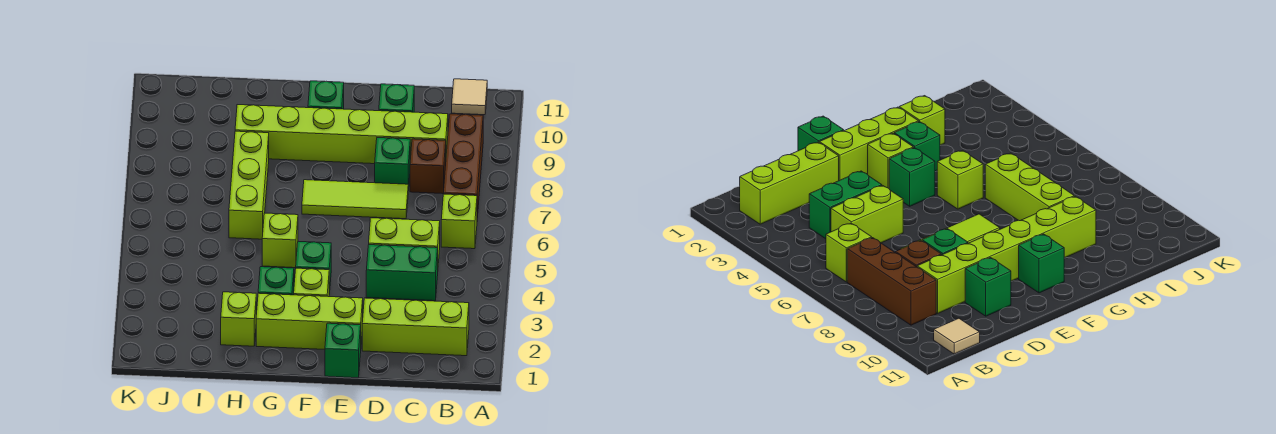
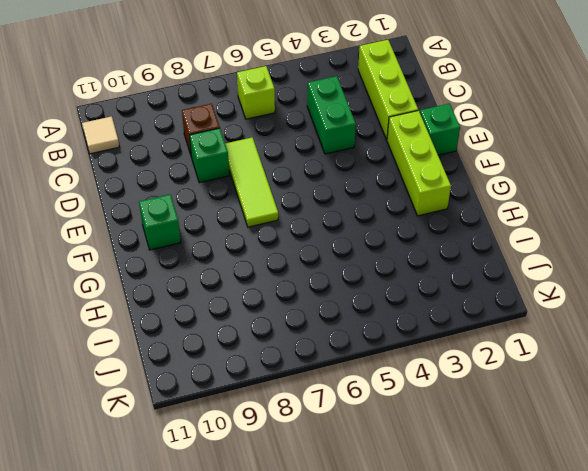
none -> brown brick B7:B9 level 1
none -> lime brick C5:D5 level 1
none -> lime brick C9:H9 level 1

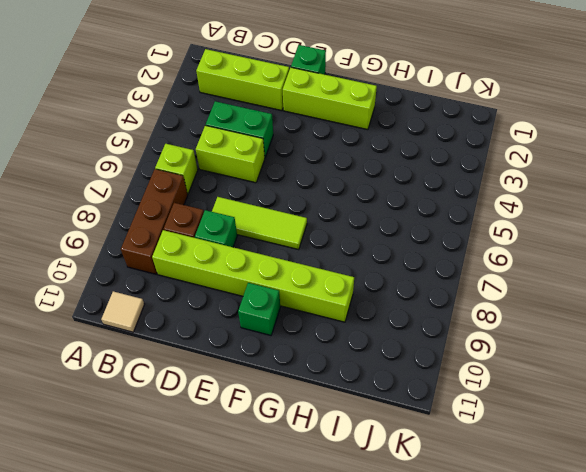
none -> green brick D10 level 1
none -> lime brick F3 level 1
none -> green brick F4 level 1

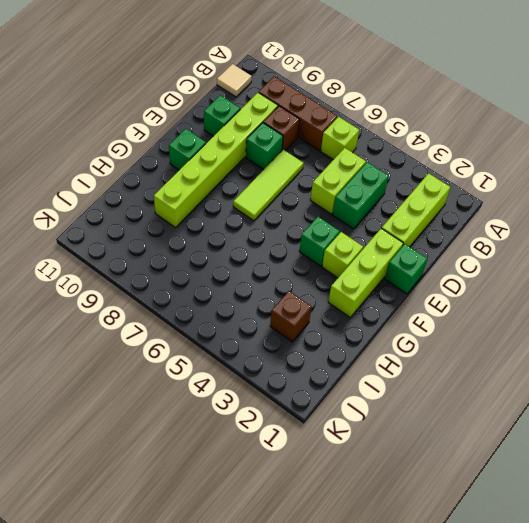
brown brick I3 level 1 -> none
none -> green brick G3 level 1
none -> lime brick G5 level 1
none -> lime brick H2 level 1

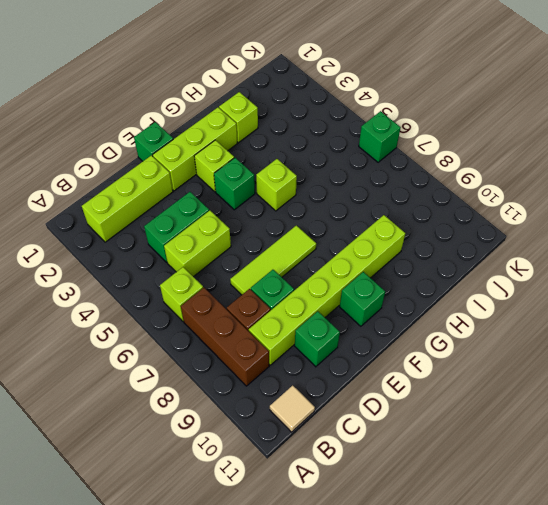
green brick K6 level 1 -> green brick G3 level 1
none -> lime brick H6:H8 level 1

